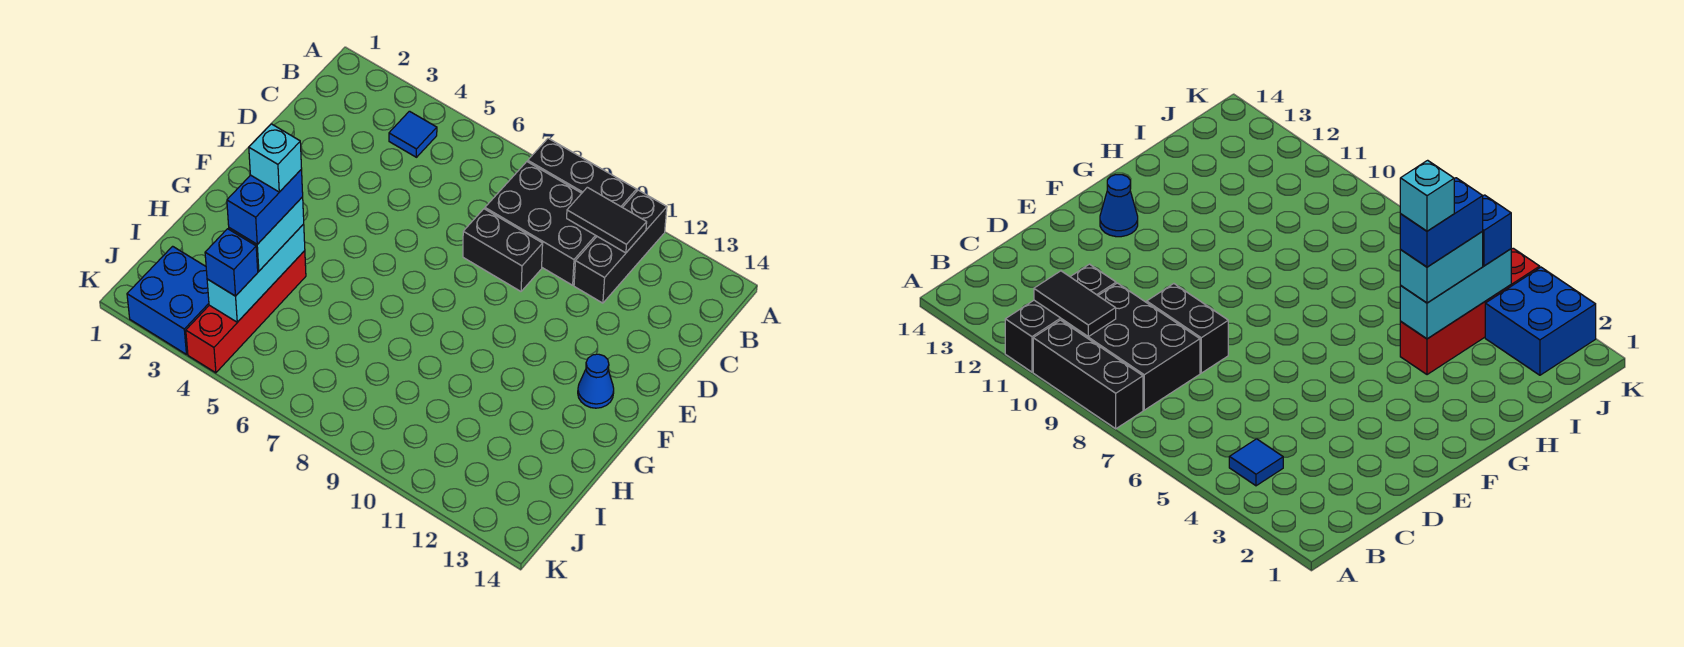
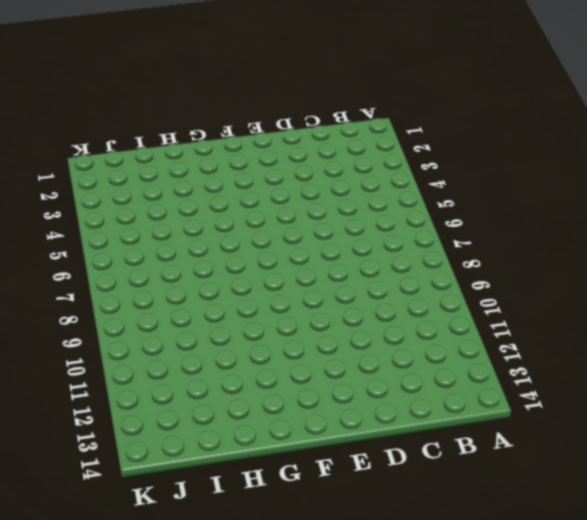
none -> black brick A8:A10 level 1
none -> black brick A11:C11 level 1
none -> blue tile B4 level 1

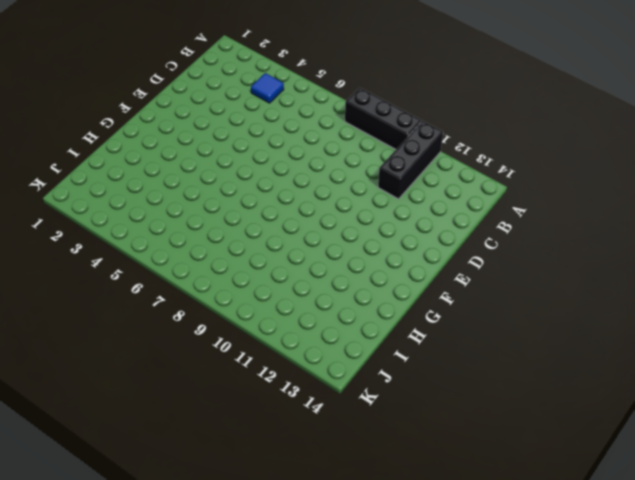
none -> black brick B8:C10 level 1
none -> black brick D8:D9 level 1
none -> blue cone F13 level 1

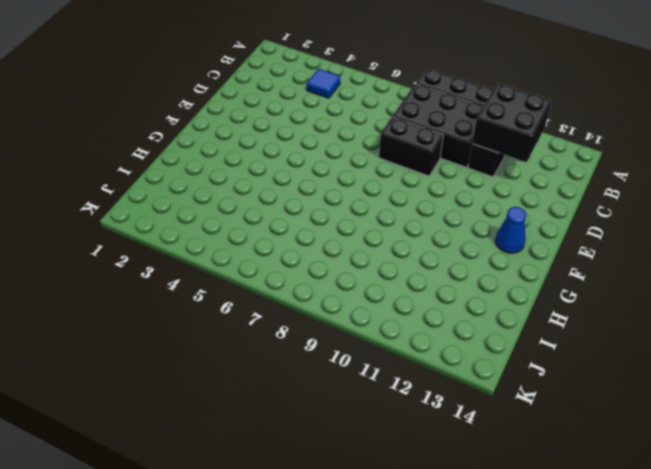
black brick B11:C12 level 2 -> black tile B10:B11 level 2
none -> red brick H4:K4 level 1
none -> blue brick J2:K3 level 1
none -> cyan brick H4:J4 level 2

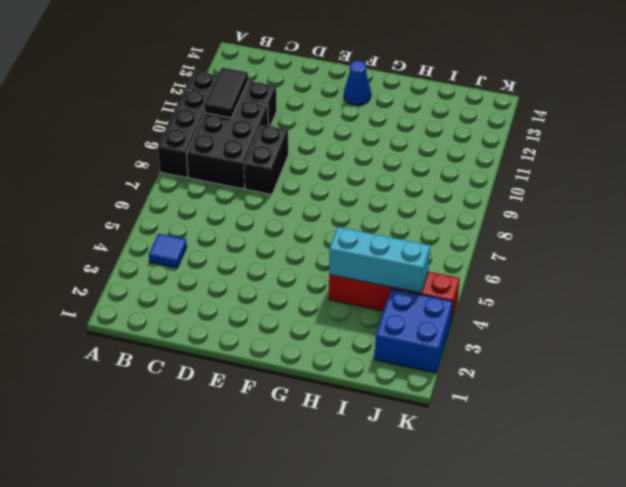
none -> cyan brick H4:I4 level 3
none -> blue brick J4 level 3
none -> blue brick H4:I4 level 4

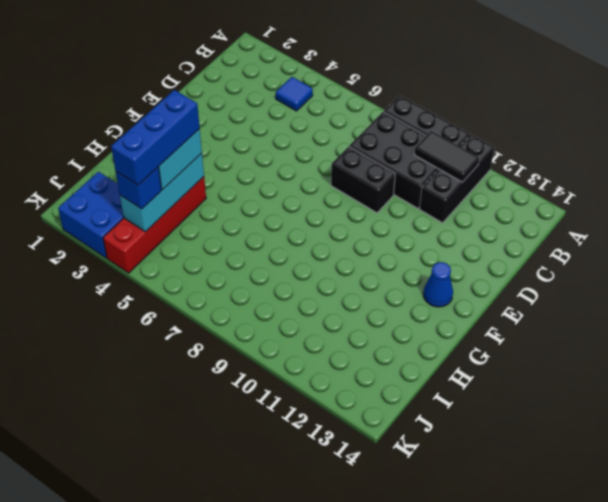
blue brick H4:J4 level 4 -> blue brick H4:I4 level 4
none -> cyan brick H4 level 5

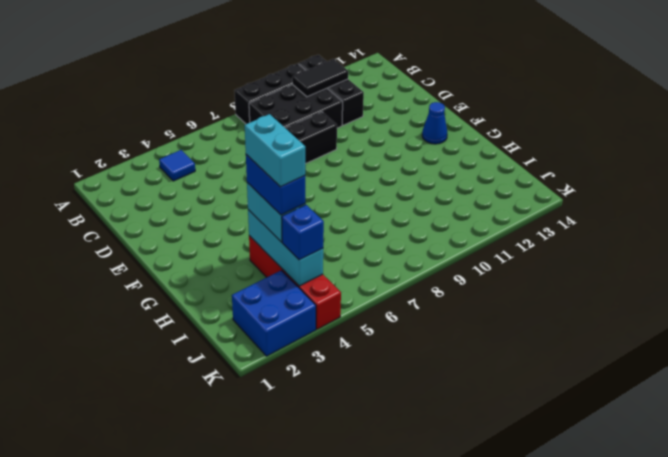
cyan brick H4:I4 level 5 -> cyan brick H4 level 5

